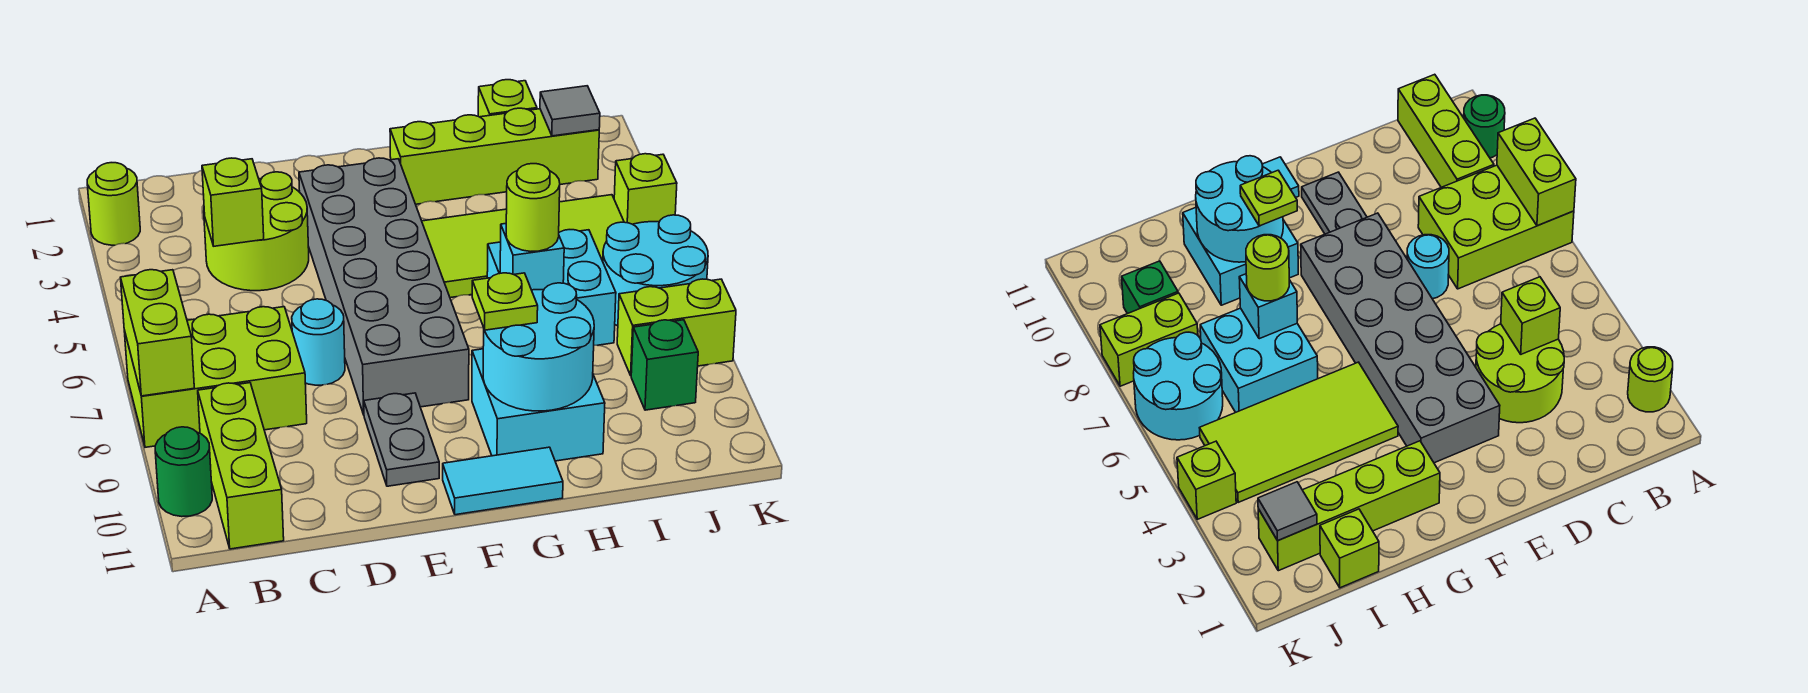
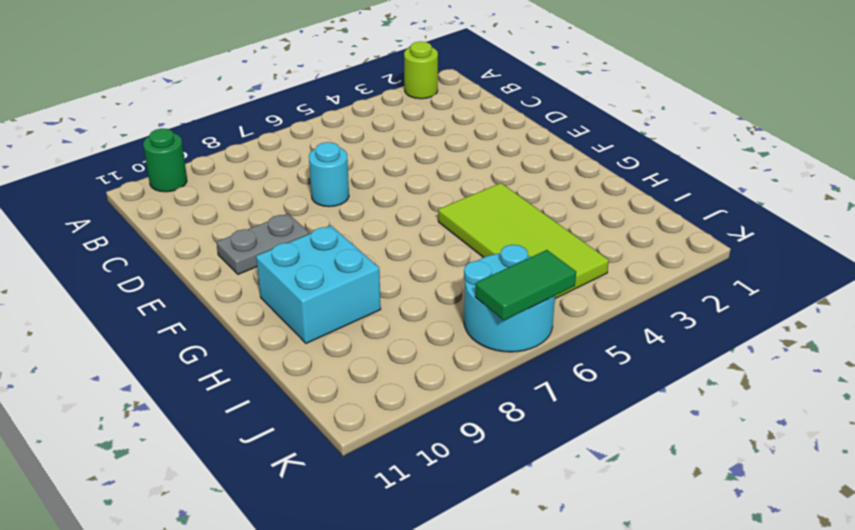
green tile K6:K7 level 2 -> none
none -> lime brick A7:C8 level 1
none -> lime brick B9:B11 level 1
none -> lime round brick C3:D4 level 1

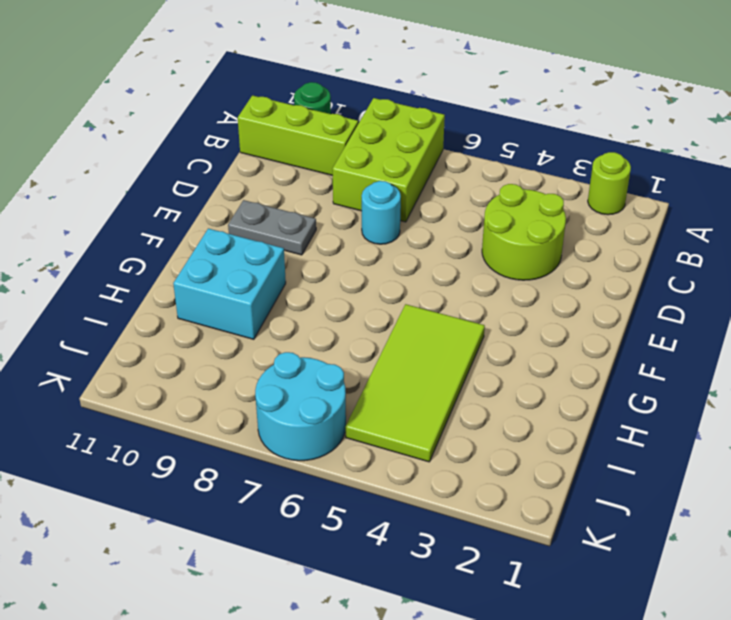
none -> grey brick E3:F8 level 1
none -> cyan tile F11:G11 level 1
none -> lime brick G2:J2 level 1

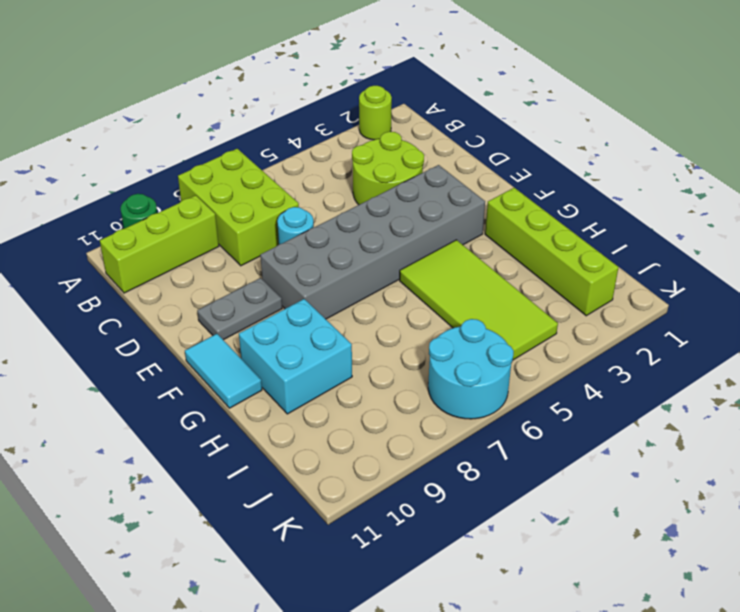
none -> cyan brick H6:I7 level 1
none -> lime brick I1 level 1
none -> lime brick J8:K8 level 1

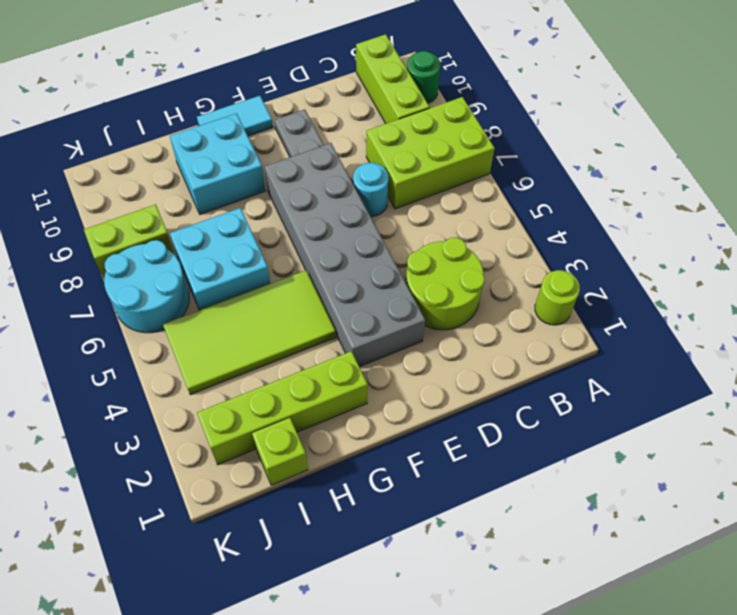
none -> green brick J9 level 1
none -> lime brick K4 level 1
none -> lime brick A7:A8 level 2

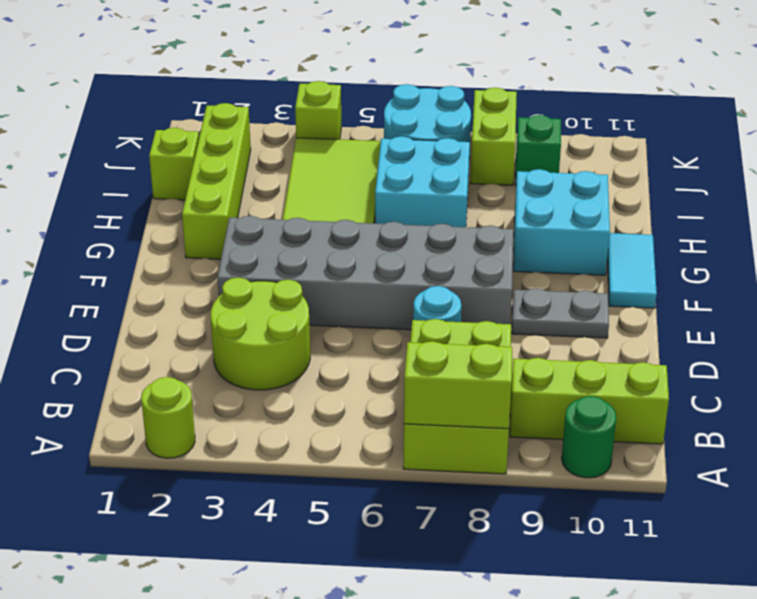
none -> lime brick C4 level 2
none -> cyan round brick G9:H10 level 2
none -> cyan brick H7 level 2

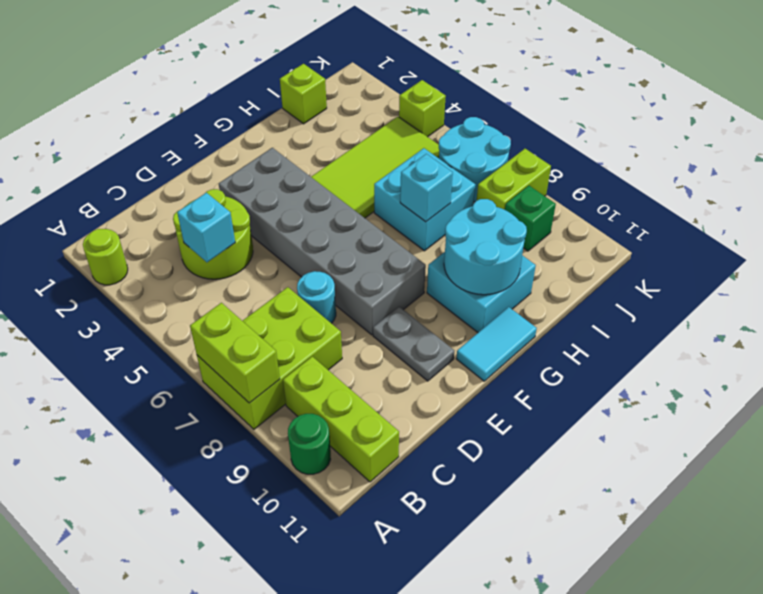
cyan brick C4 level 2 -> lime brick C4 level 2
none -> lime brick G2:J2 level 1
none -> grey tile J2 level 2
none -> lime plate G9 level 3

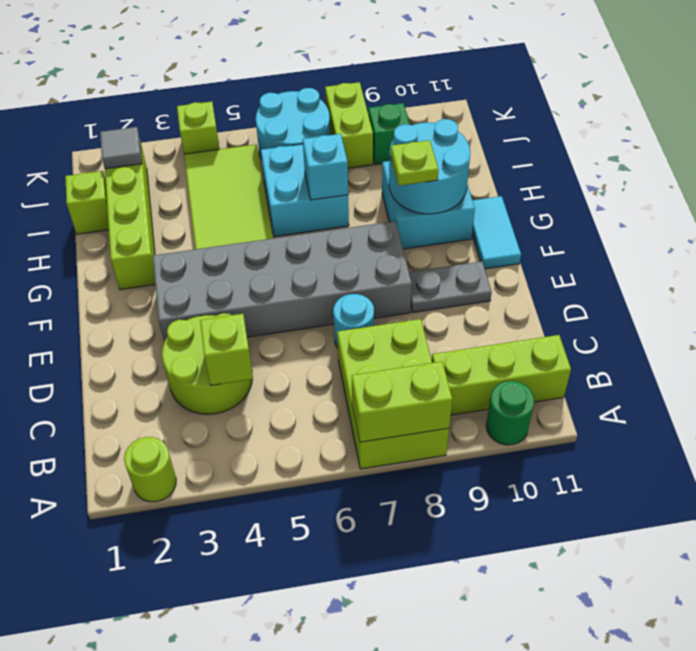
none -> lime round brick H7 level 3

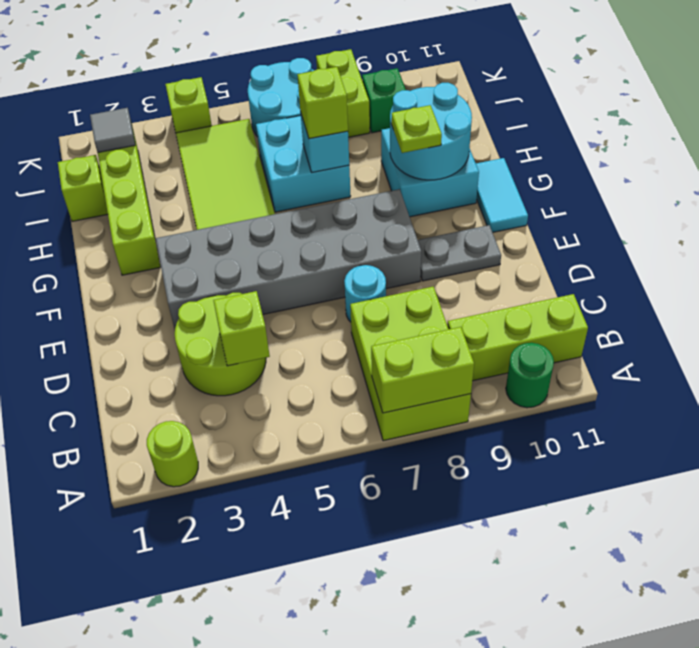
lime brick H7 level 3 -> lime round brick H7 level 3

